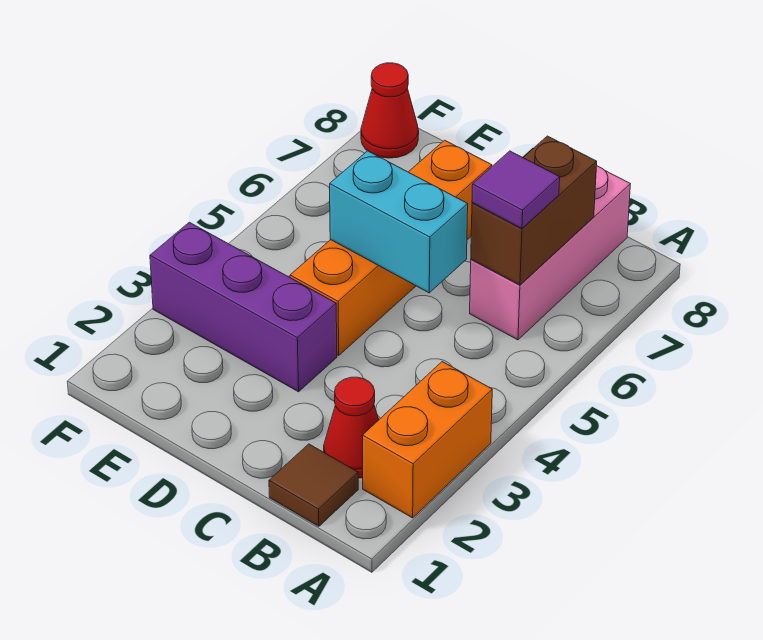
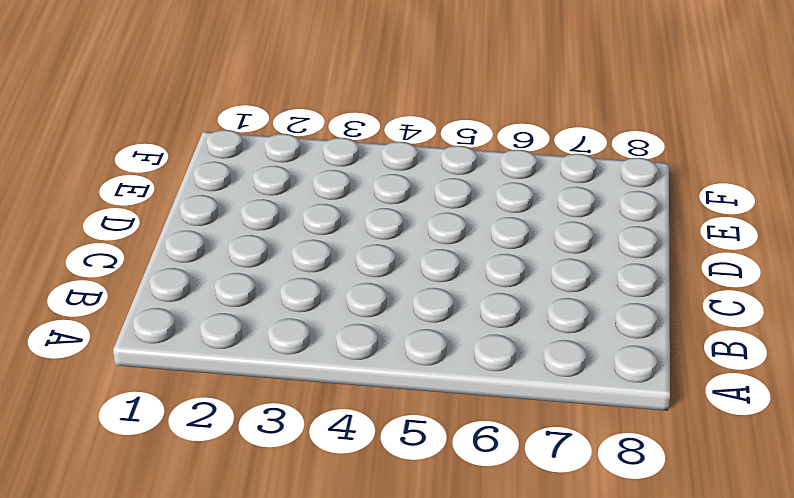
none -> orange brick A2:A3 level 1
none -> brown tile B1 level 1

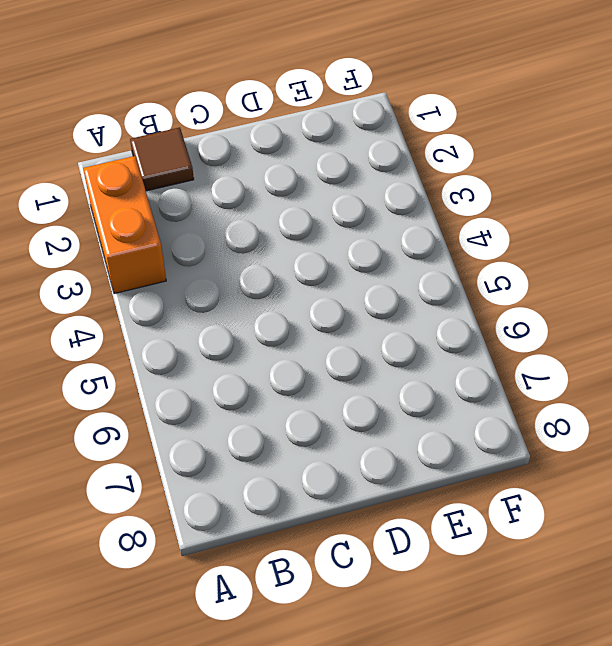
none -> red cone B2 level 1
none -> pink brick B6:B8 level 1

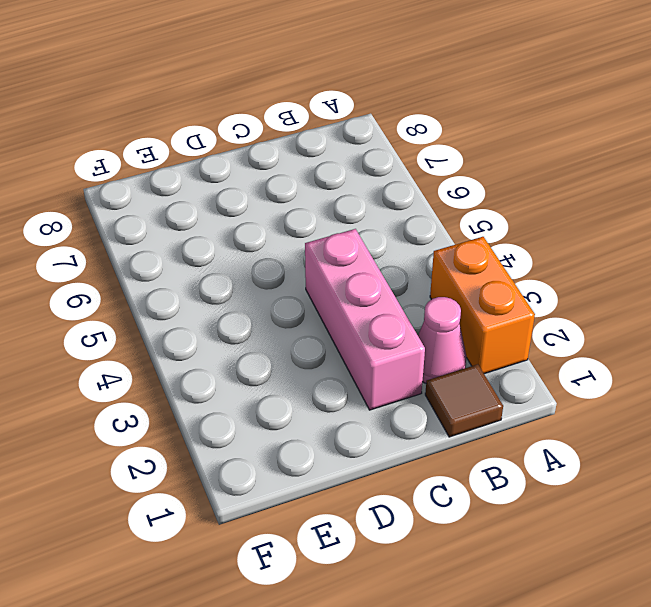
pink cone B2 level 1 -> red cone B2 level 1
pink brick C2:C4 level 1 -> pink brick B6:B8 level 1
none -> purple brick D3:F3 level 1
none -> orange brick D4:D7 level 1

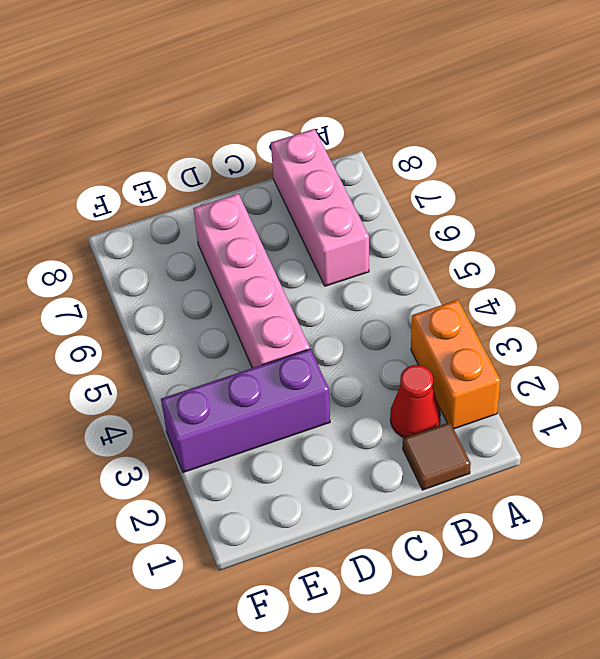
pink brick D4:D7 level 1 -> orange brick D4:D7 level 1
none -> red cone F8 level 1
none -> brown brick B6:B7 level 2

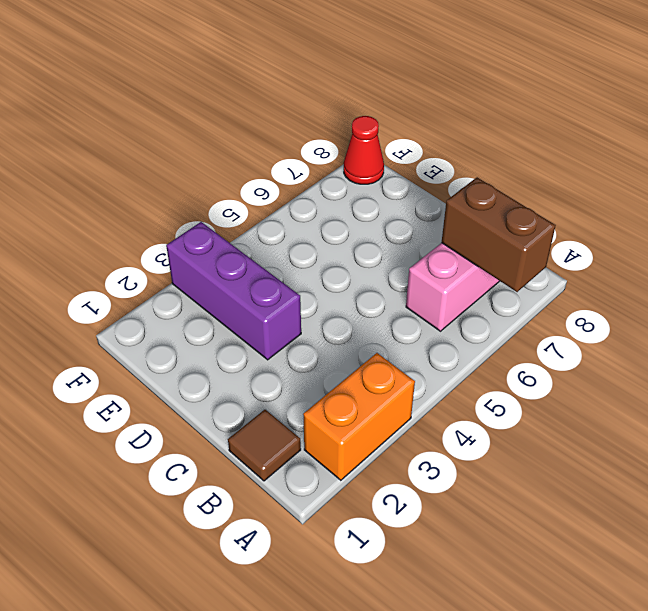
brown brick A7:B7 level 2 -> brown brick B6:B7 level 2
none -> red cone B2 level 1
none -> orange brick D4:D7 level 1

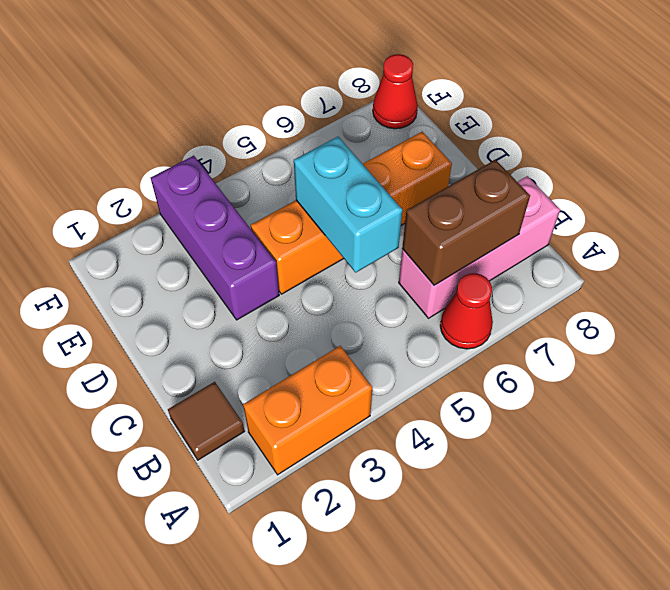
red cone A6 level 1 -> red cone B2 level 1
none -> purple tile B6 level 3

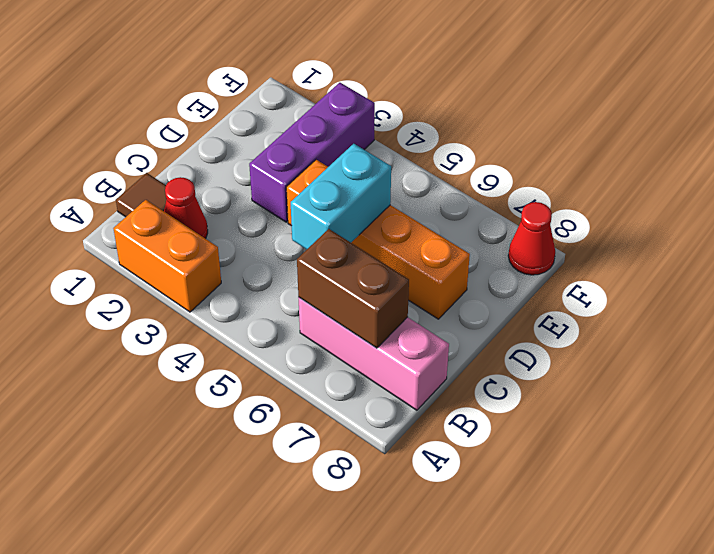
none -> purple tile B6 level 3

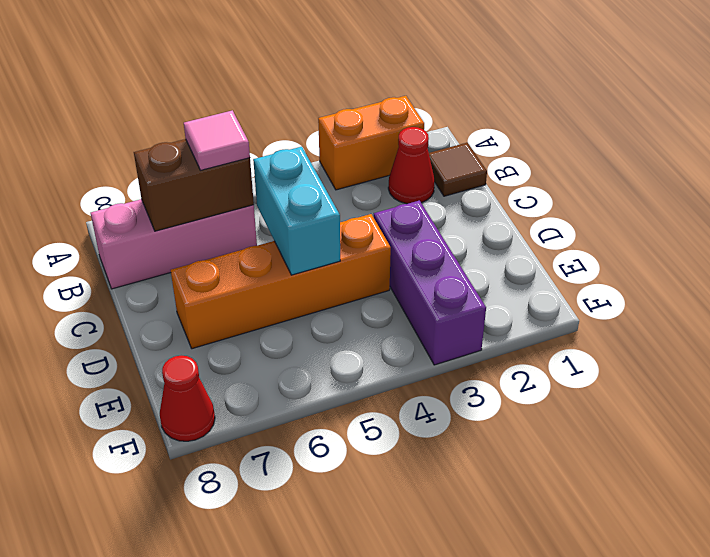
pink tile B6 level 3 -> purple tile B6 level 3

